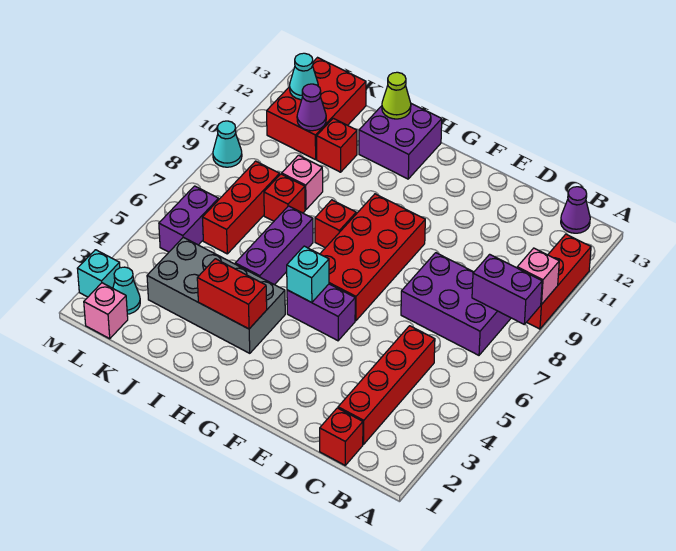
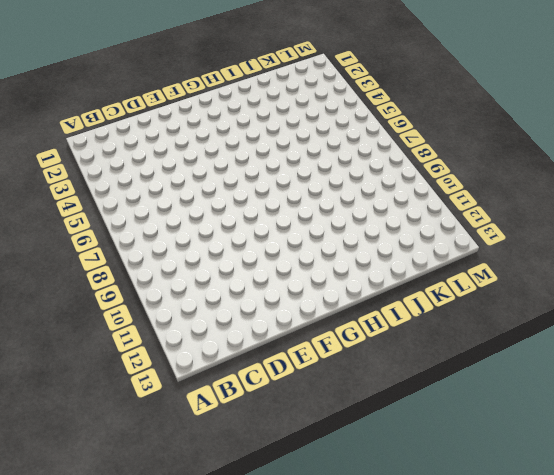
none -> red brick A9:A11 level 1
none -> purple brick B7:D8 level 1
none -> purple cone B13 level 1

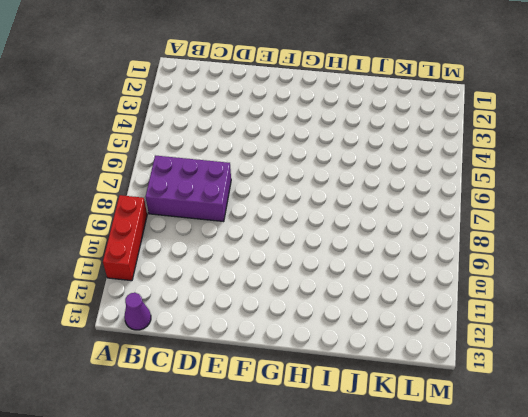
none -> red brick C1 level 1
none -> red brick C2:C5 level 1
none -> purple brick F5:G5 level 1

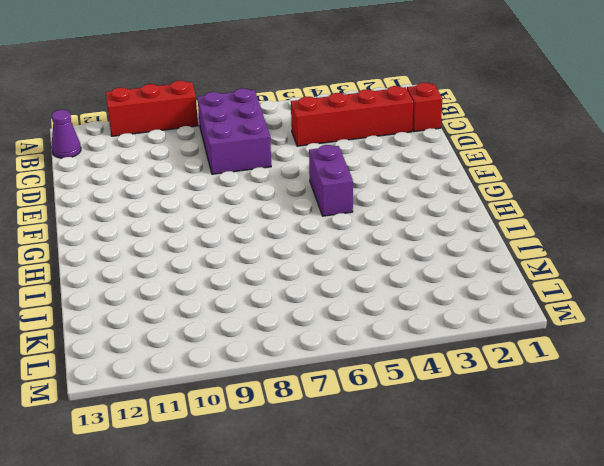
none -> red brick F6:G9 level 1
none -> grey brick H3:K4 level 1
none -> red brick H8 level 1

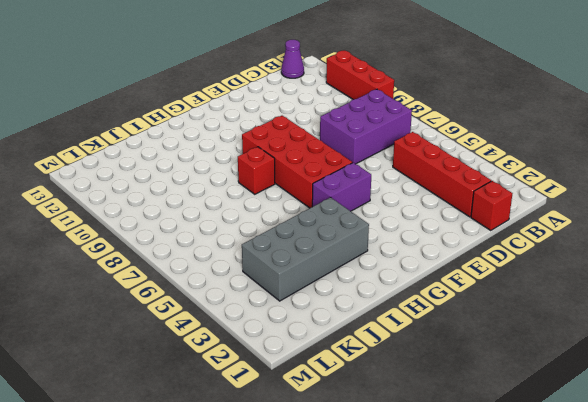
none -> purple brick H12:I13 level 1
none -> purple brick I5:I7 level 1
none -> red brick J8 level 1

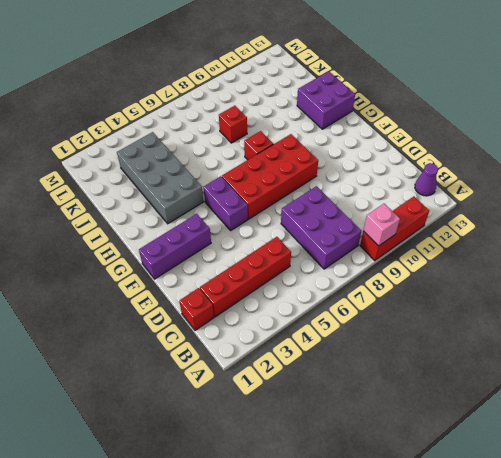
purple brick F1:F3 level 1 -> purple brick I5:I7 level 1
none -> pink brick J9 level 1
none -> red brick J11 level 1
none -> red brick K6:K8 level 1

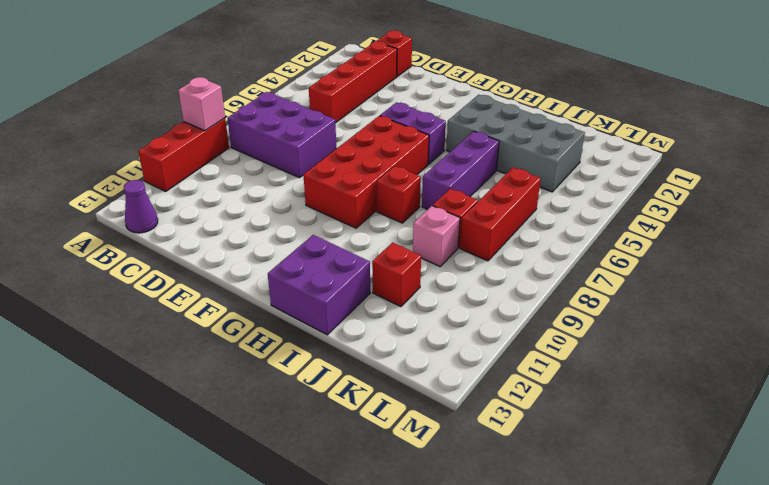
none -> red brick K11:L13 level 1
none -> pink brick L1 level 1
none -> cyan cone L2 level 1

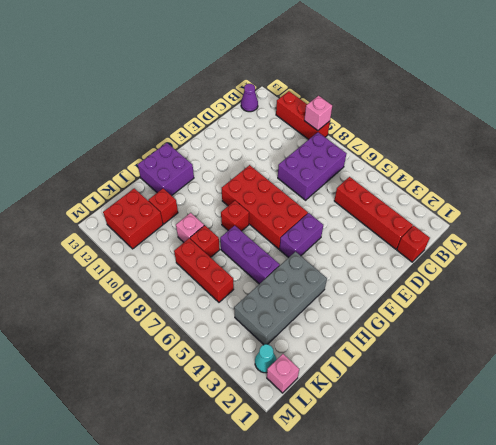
red brick K11:L12 level 1 -> red brick K11:L13 level 1
none -> purple brick L5:L6 level 1
none -> cyan brick M2 level 1
none -> cyan cone M9 level 1

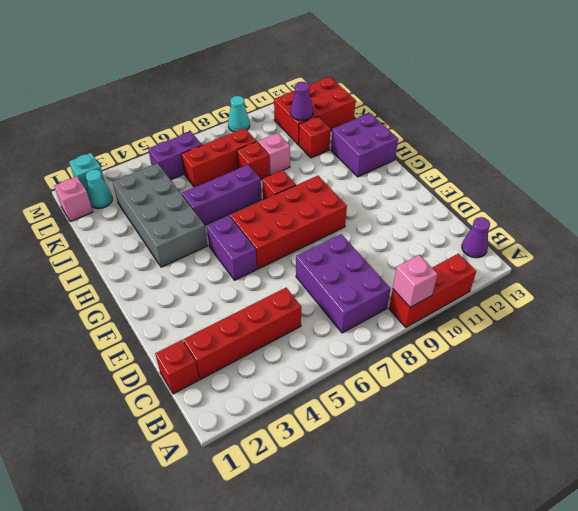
none -> purple brick A8:B8 level 2
none -> cyan brick G5 level 2
none -> red brick H3:I3 level 2

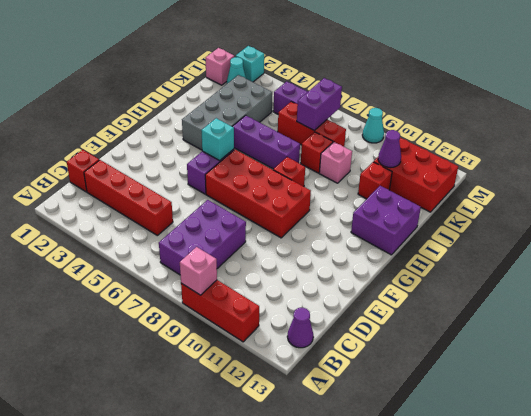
purple brick K7:L7 level 2 -> purple brick A8:B8 level 2
none -> red brick H3:I3 level 2
none -> lime cone I13 level 2
none -> cyan cone L12 level 2

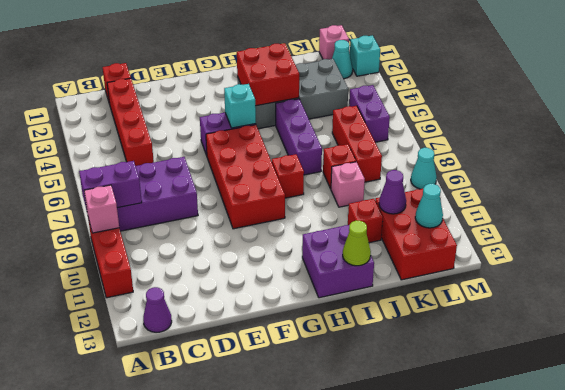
red brick H3:I4 level 2 -> red brick H3:I3 level 2

